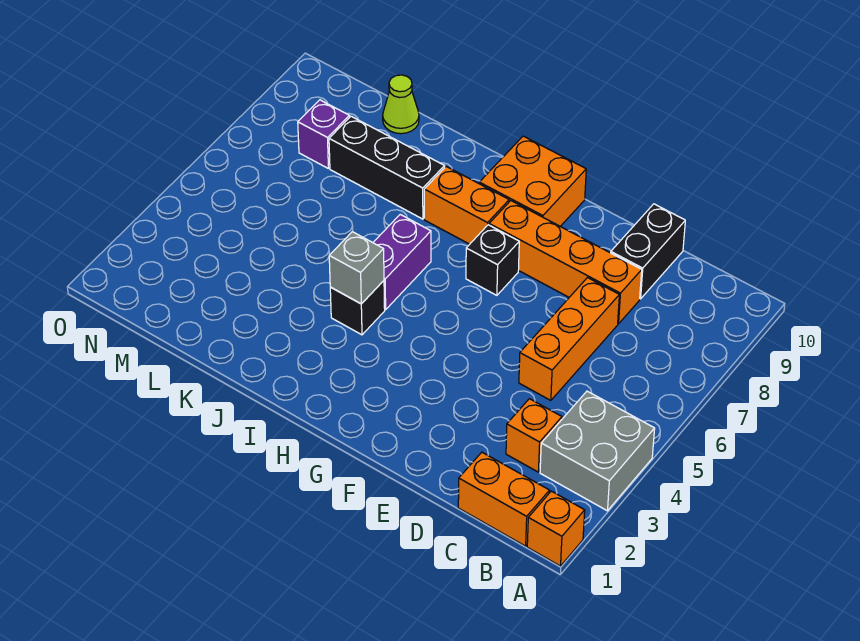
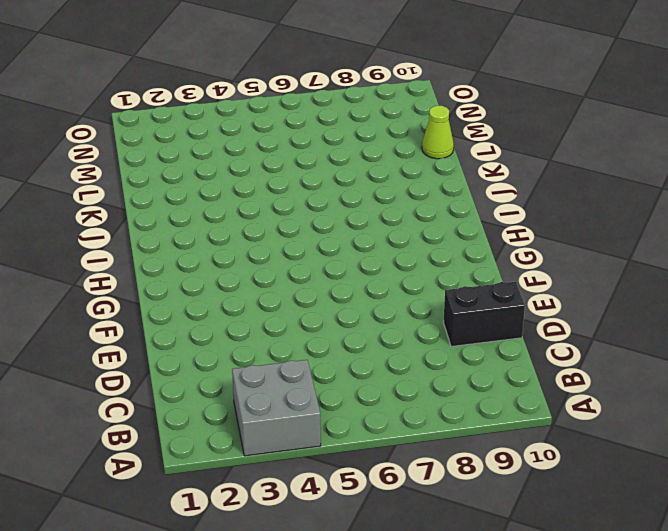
none -> orange brick A1 level 1
none -> orange brick B1:C1 level 1
none -> orange brick C3 level 1

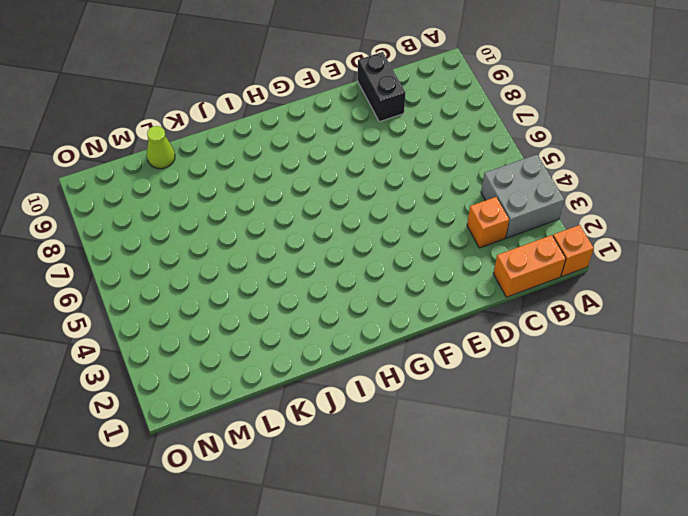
none -> orange brick D5:D7 level 1
none -> orange brick D8:G8 level 1
none -> black brick G7 level 1

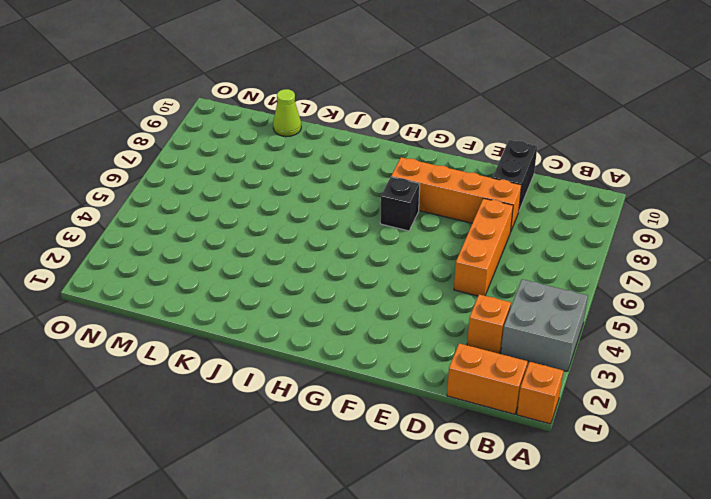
none -> orange brick G9:H10 level 1
none -> orange brick H8:I8 level 1
none -> black brick I4 level 1

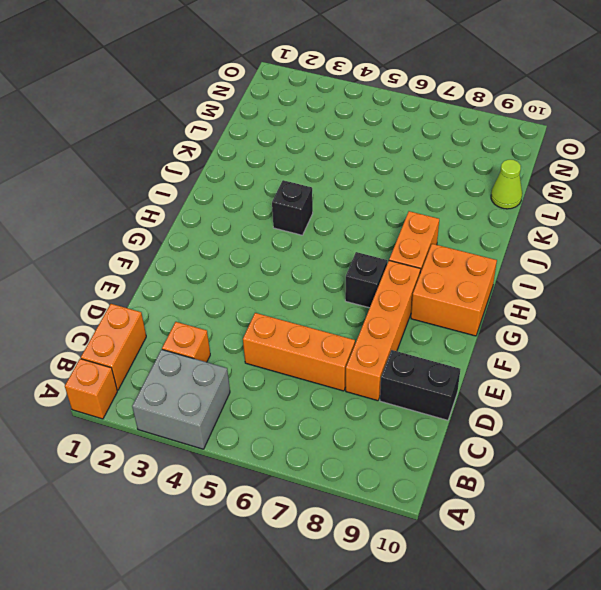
none -> purple brick I5:I6 level 1
none -> black brick J8:L8 level 1
none -> purple brick M8 level 1

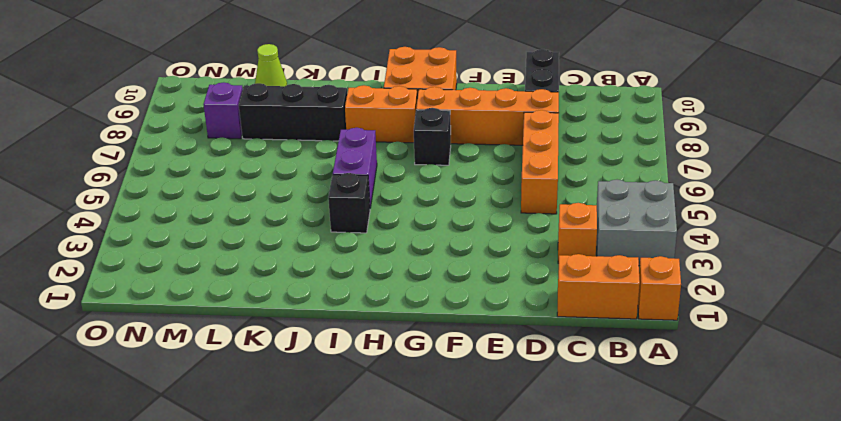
none -> grey brick I4 level 2

